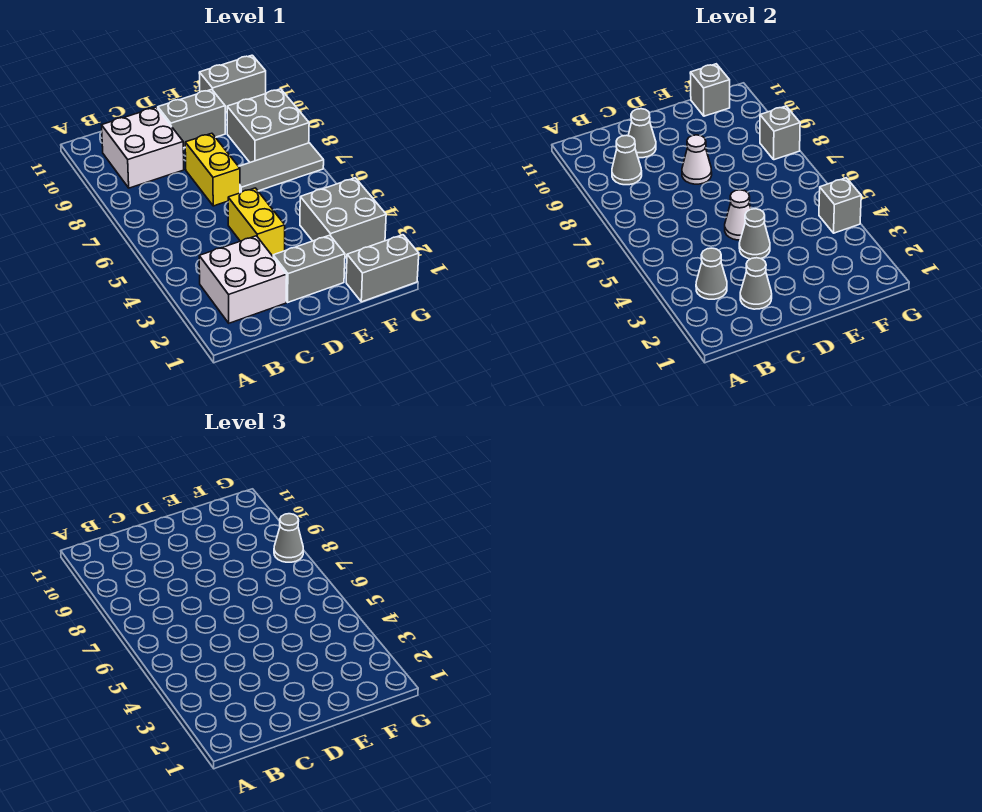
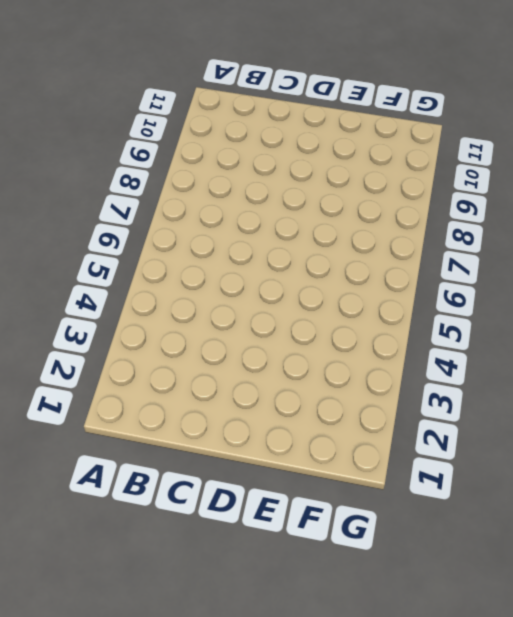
none -> white brick B2:C3 level 1
none -> white brick B9:C10 level 1
none -> grey brick D2:E2 level 1

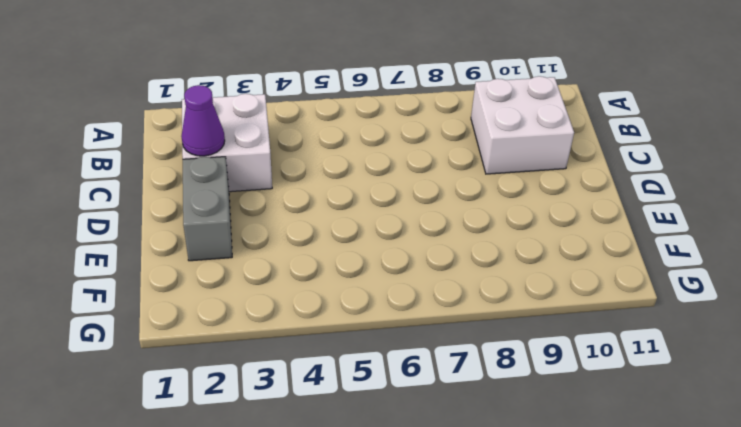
purple cone C2 level 2 -> grey cone C2 level 2
none -> yellow brick D4:D5 level 1
none -> yellow brick D7:D8 level 1
none -> grey brick D10:E10 level 1

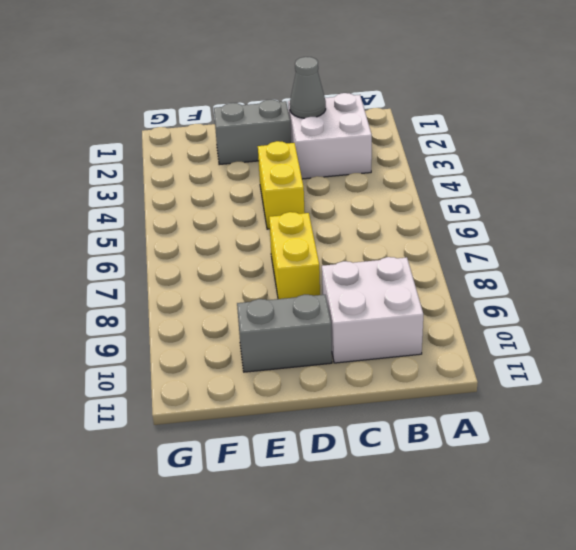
none -> grey tile E7:G7 level 1
none -> grey brick F1:G1 level 1
none -> grey brick F3:G4 level 1

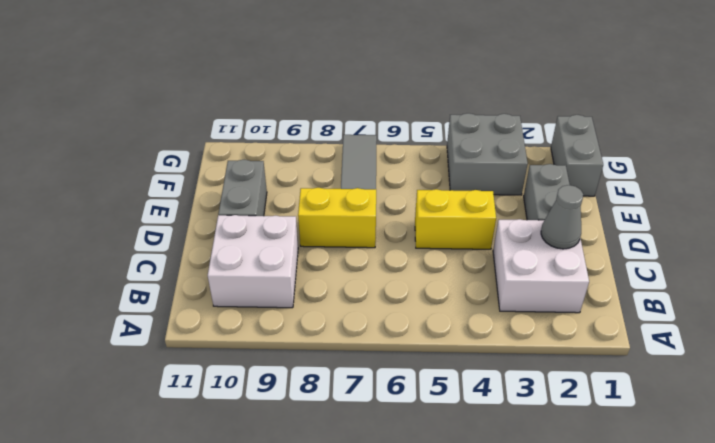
none -> grey brick F8:G9 level 1
none -> grey brick F11:G11 level 1
none -> grey cone B3 level 2

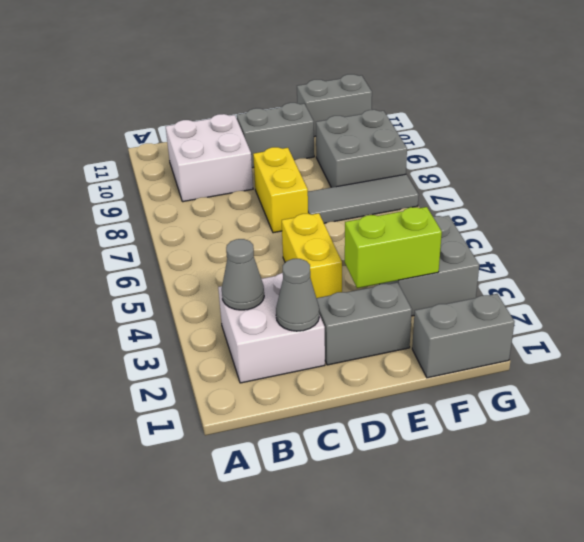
lime brick E3:F3 level 2 -> none
none -> grey cone B9 level 2
none -> grey cone C10 level 2
none -> grey cone D4 level 2

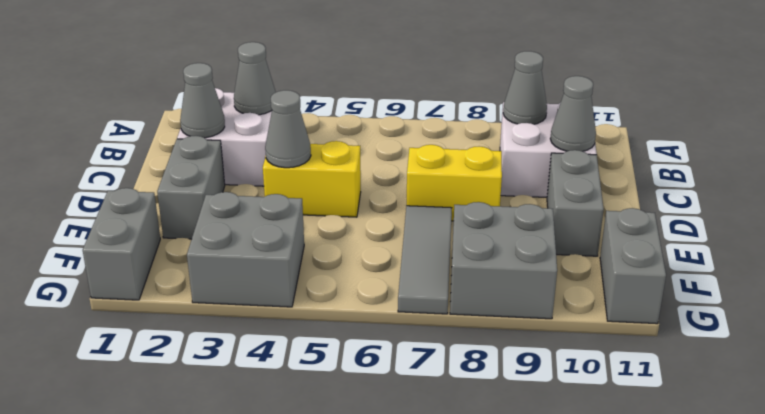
none -> white cone D5 level 2
none -> white cone D8 level 2
none -> grey brick F11 level 2

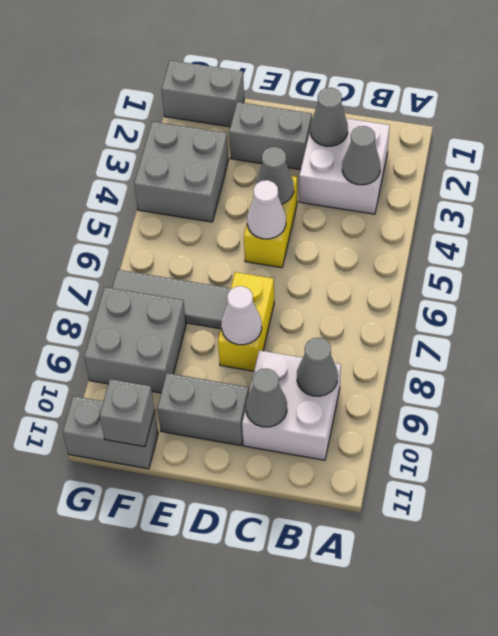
none -> grey brick G4 level 2
none -> grey brick G8 level 2
none -> grey cone G8 level 3

